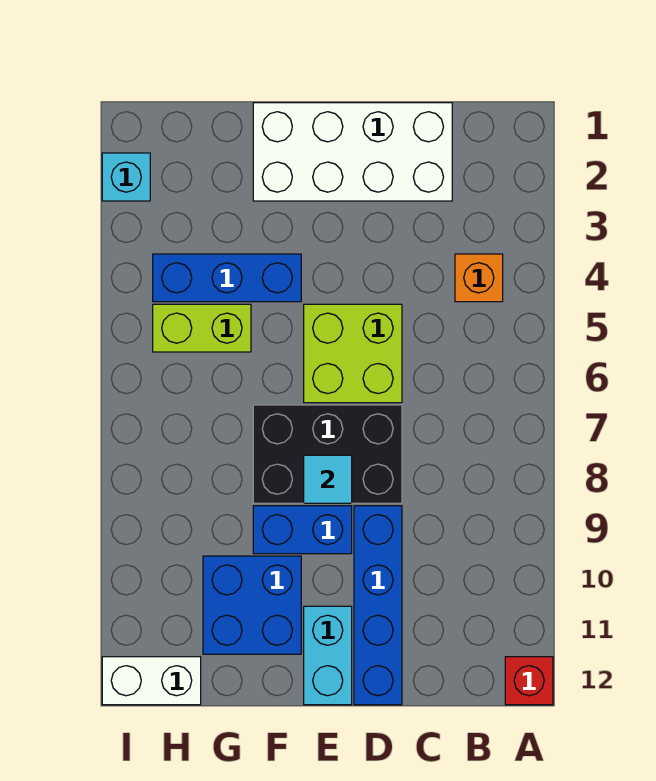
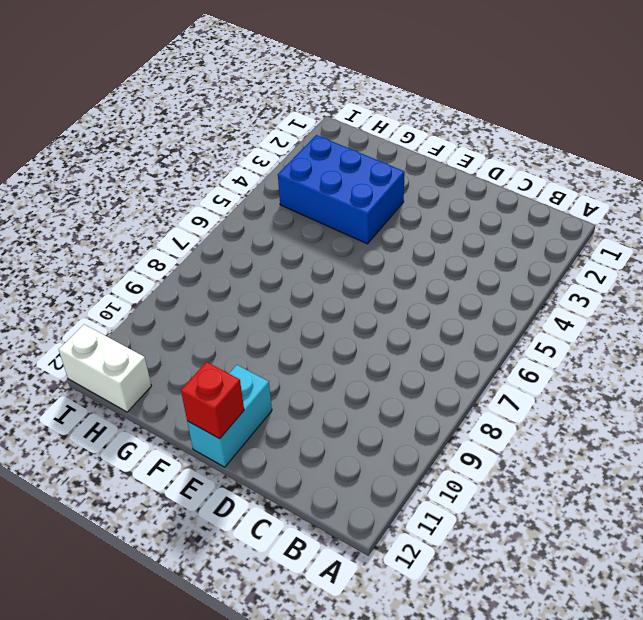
red brick E12 level 2 -> red brick A12 level 1
blue brick F3:H4 level 1 -> blue brick F4:H4 level 1
none -> orange brick B4 level 1
none -> white brick C1:F2 level 1
none -> lime brick D5:E6 level 1

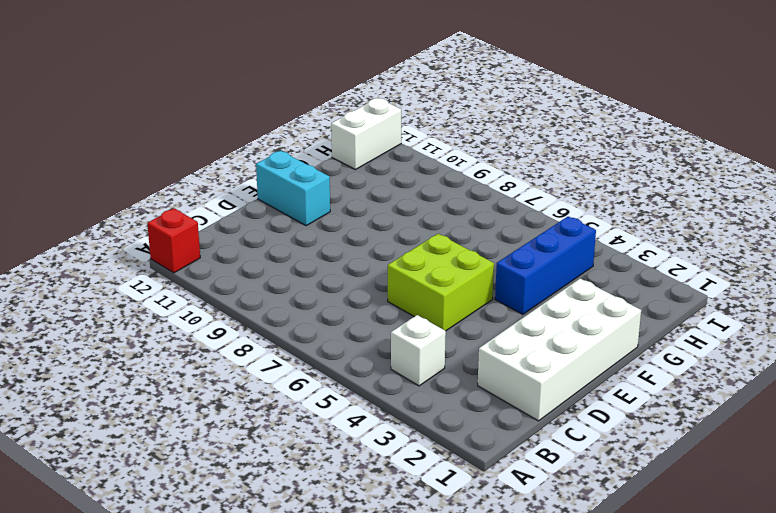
white brick B4 level 1 -> orange brick B4 level 1
none -> black brick D7:F8 level 1
none -> blue brick D9:D12 level 1
none -> blue brick E9:F9 level 1

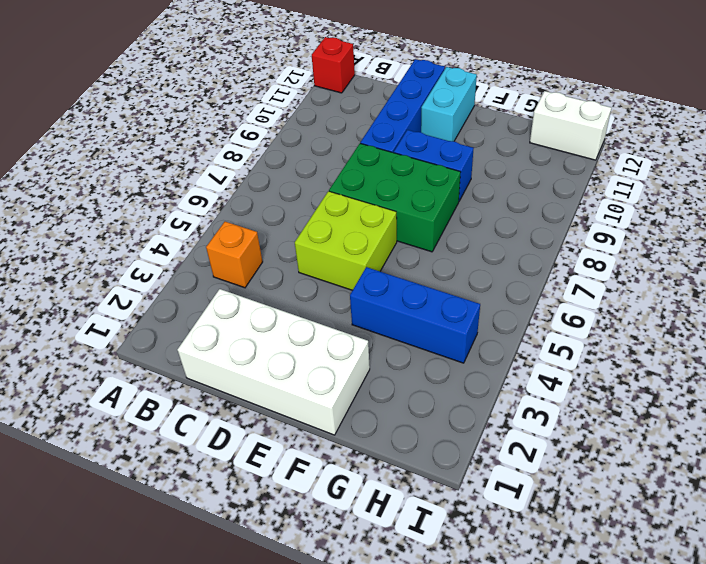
green brick D7:F8 level 1 -> black brick D7:F8 level 1
none -> blue brick F10:G11 level 1
none -> lime brick G5:H5 level 1
none -> cyan brick I2 level 1

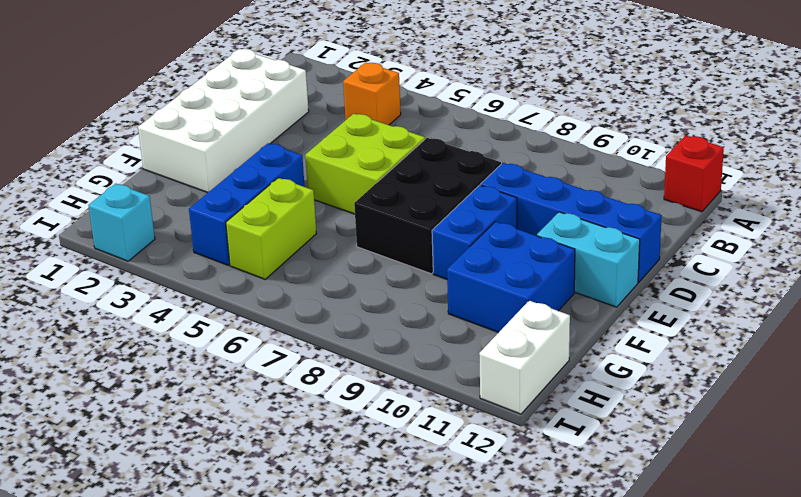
none -> cyan tile E8 level 2

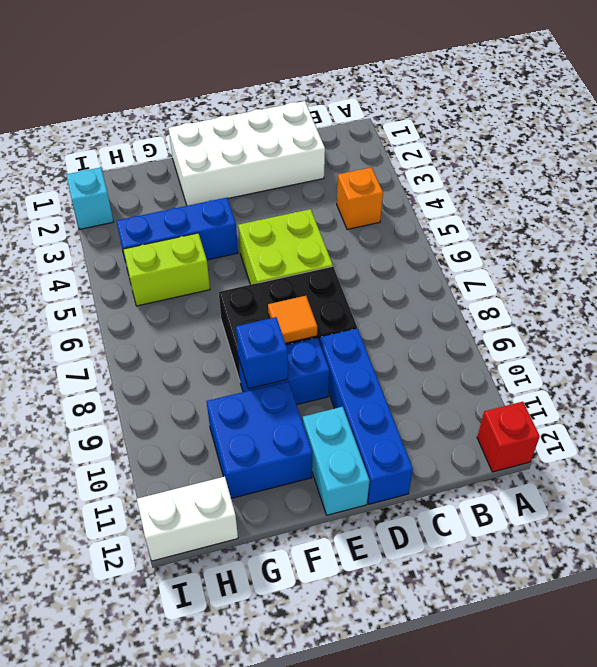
orange tile E8 level 2 -> cyan tile E8 level 2
blue brick F9 level 2 -> none

